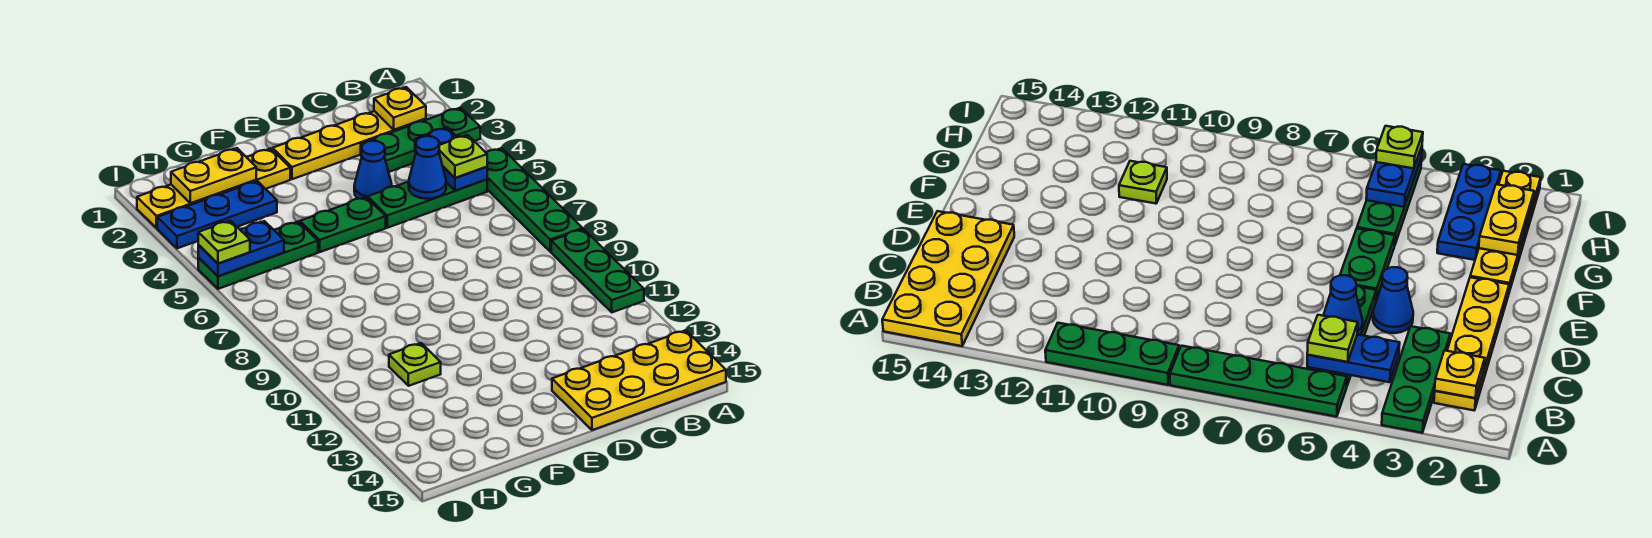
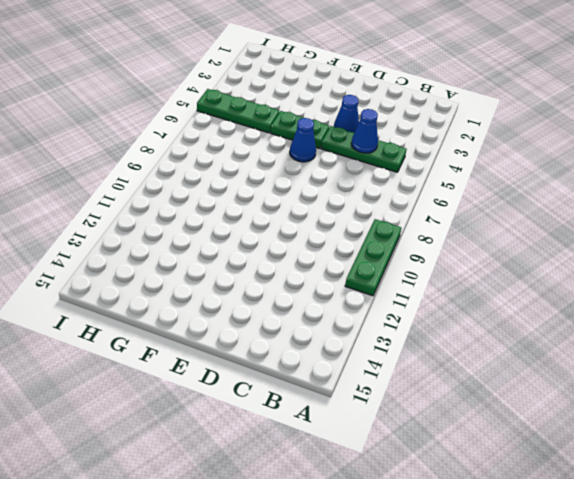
blue cone E6 level 1 -> none
none -> green plate A3:C3 level 1
none -> green plate A5:A8 level 1
none -> yellow plate A14:D15 level 1

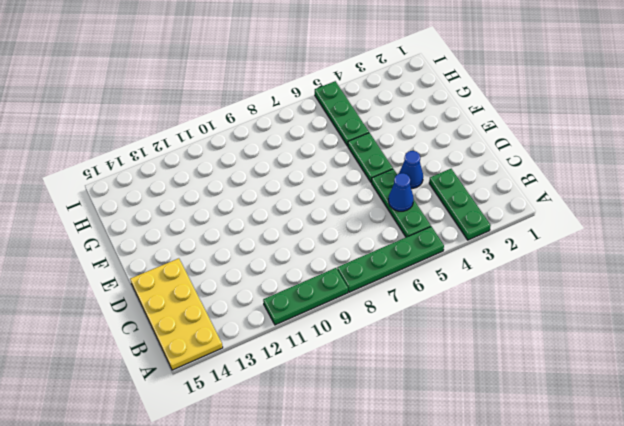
none -> yellow plate B2:E2 level 1
none -> yellow plate F2:I2 level 1
none -> blue plate G3:I3 level 1

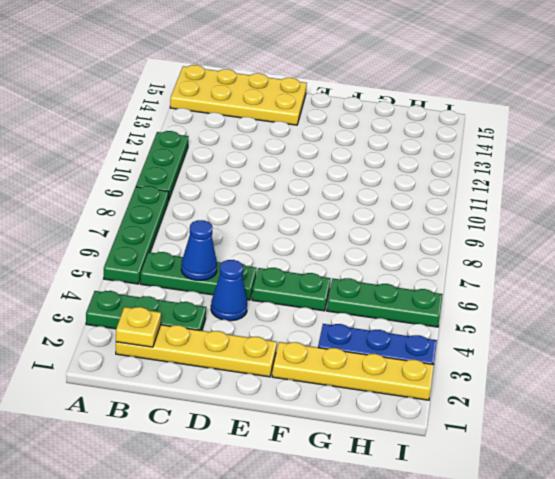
none -> lime plate G11 level 1
none -> blue plate B4:B5 level 2
none -> yellow plate G2:H2 level 2

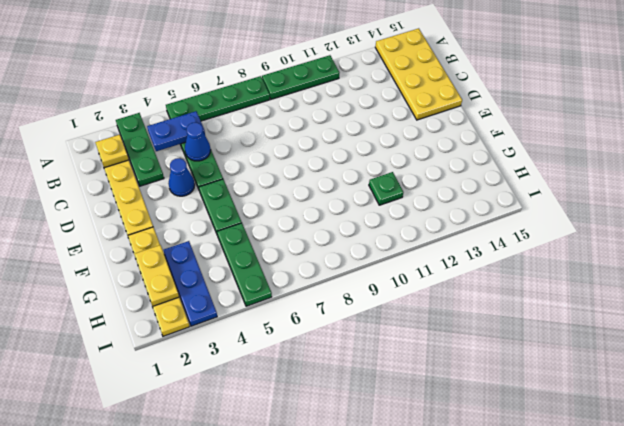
green plate G11 level 1 -> lime plate G11 level 1
none -> blue plate H5:I5 level 2
none -> lime plate B5 level 3
none -> lime plate I5 level 3

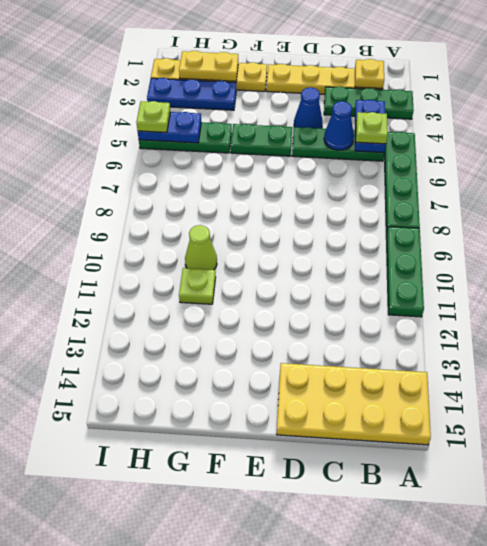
lime cone G10 level 1 -> none

